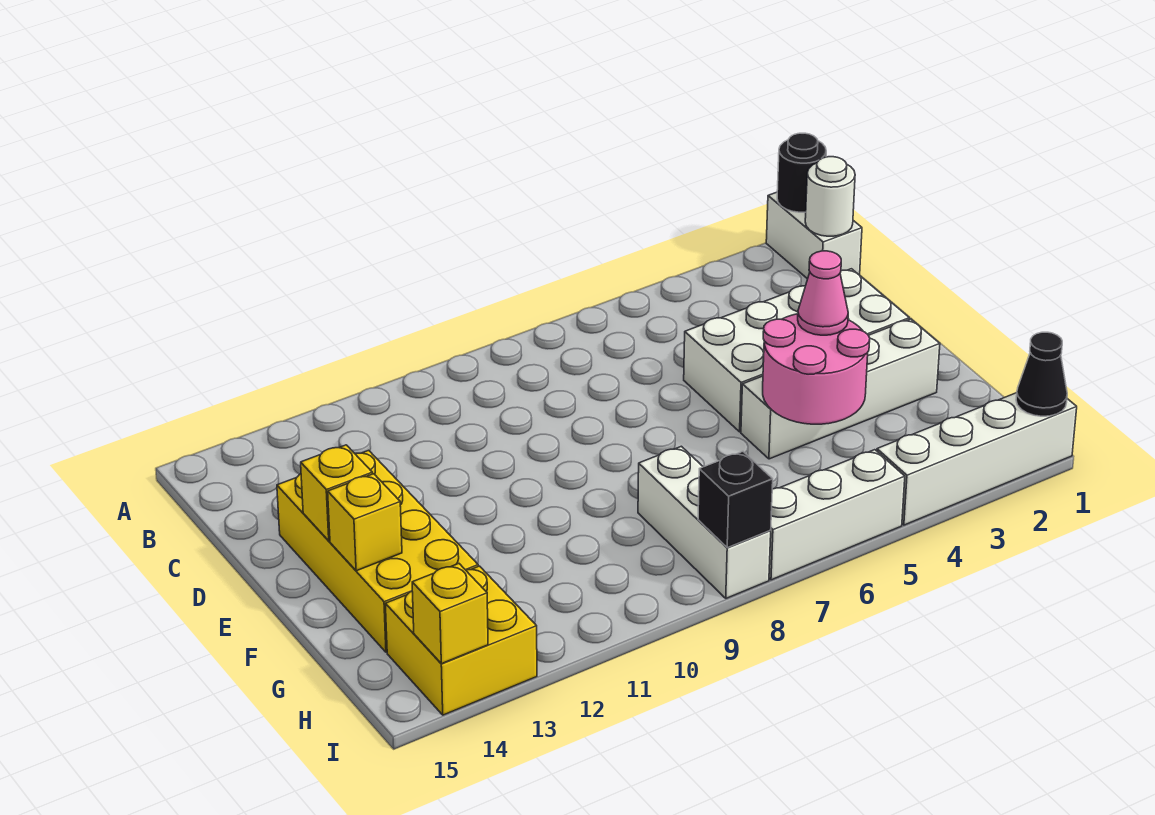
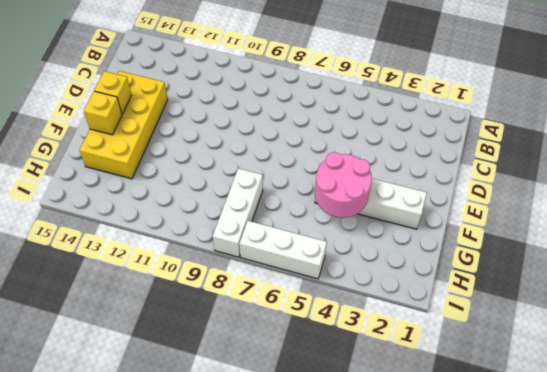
none -> white brick A1:B1 level 1
none -> white brick D2:E5 level 1
none -> yellow brick H13:I14 level 1

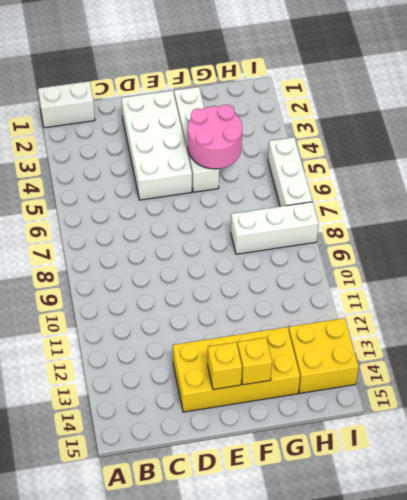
none -> white brick I1:I4 level 1
none -> black round brick A1 level 2
none -> white round brick B1 level 2

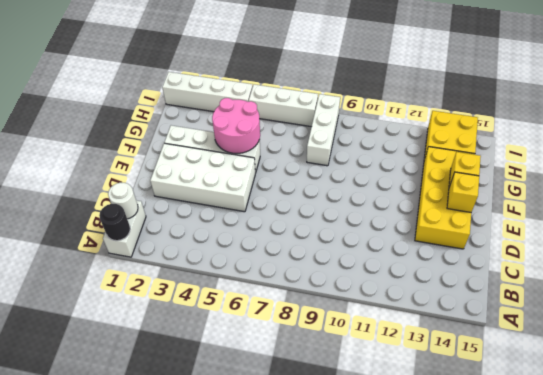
none -> black cone I1 level 2
none -> black brick I8 level 2
none -> yellow brick I14 level 2

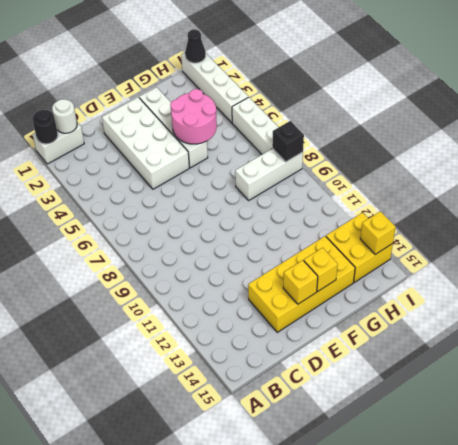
none -> pink cone F4 level 3

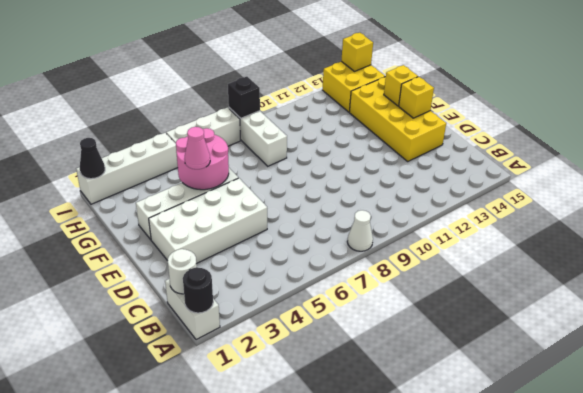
white cone A8 level 1 -> none

